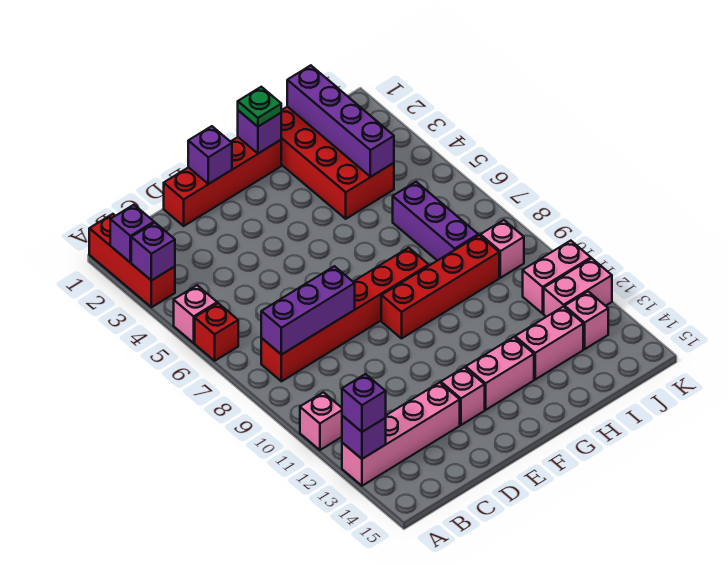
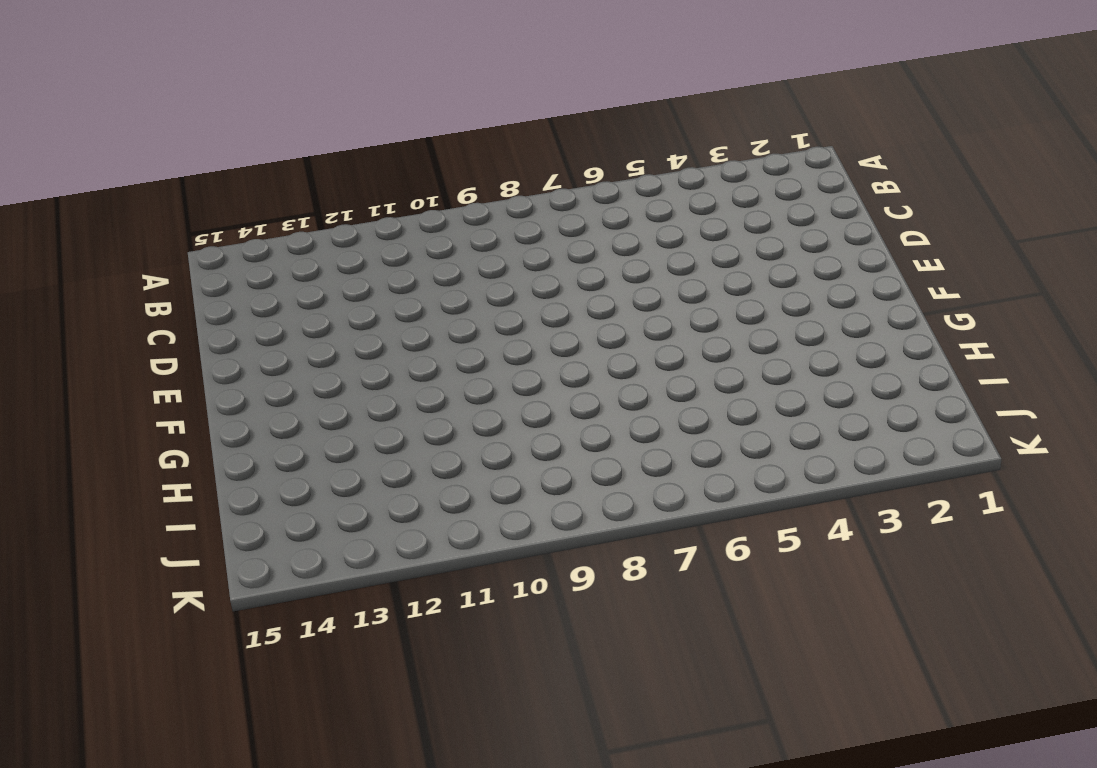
none -> red brick A1:A3 level 1
none -> pink brick A5 level 1
none -> red brick A6 level 1

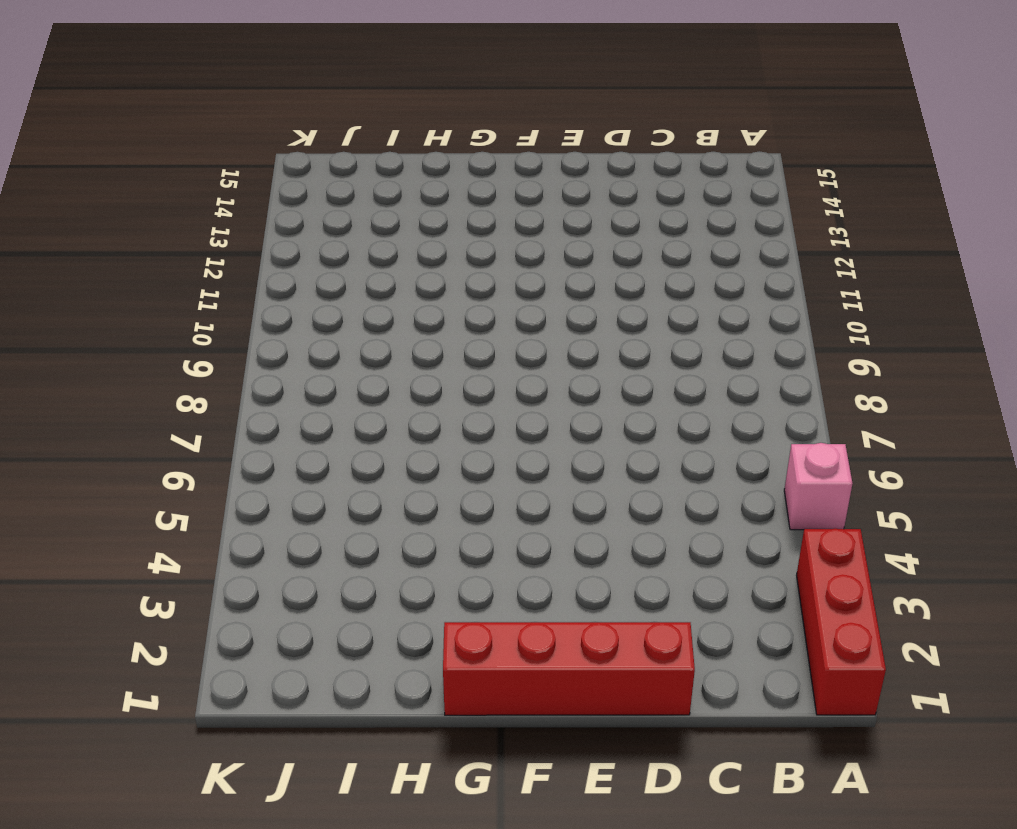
none -> red brick A6 level 1
none -> pink brick A11 level 1
none -> pink brick A13:D13 level 1

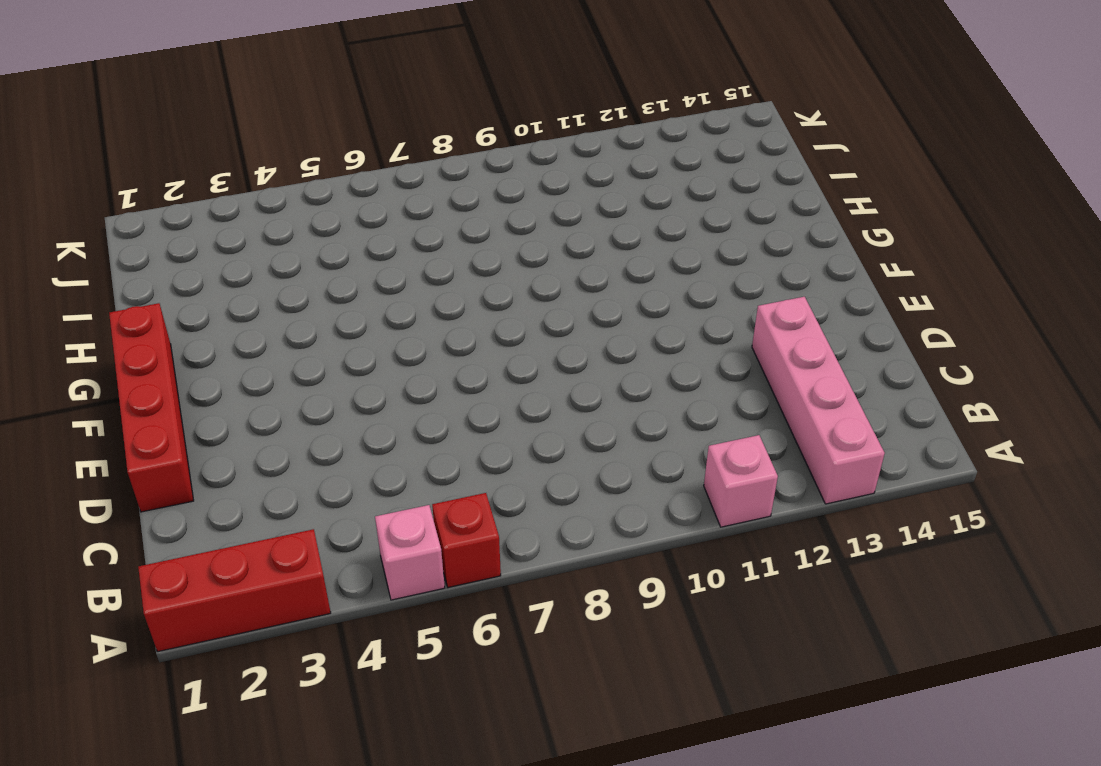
none -> red brick B8:G8 level 1
none -> pink brick E13 level 1
none -> red brick F9:I9 level 1

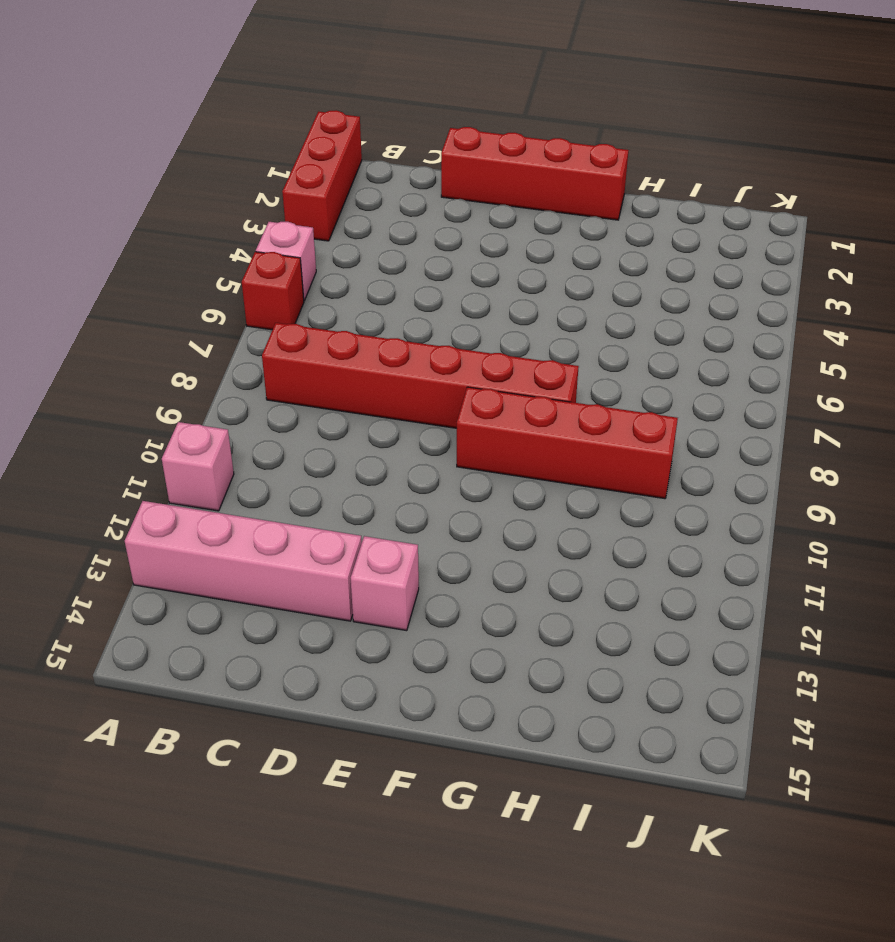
none -> pink brick F13:G13 level 1
none -> red brick H1:I4 level 1
none -> pink brick H13:I13 level 1

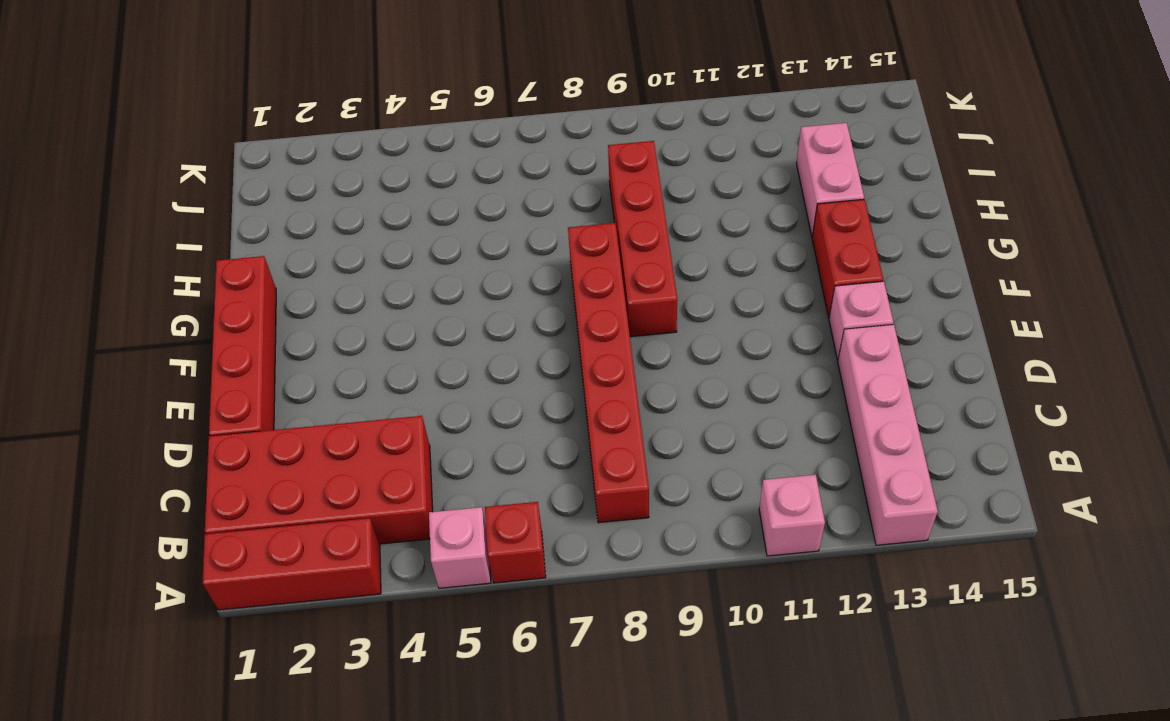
red brick B1:C4 level 1 -> red brick H1:I4 level 1
red brick F13:G13 level 1 -> pink brick F13:G13 level 1
none -> purple brick I6:I8 level 1
none -> pink brick J9 level 1
none -> pink brick J11:K11 level 1

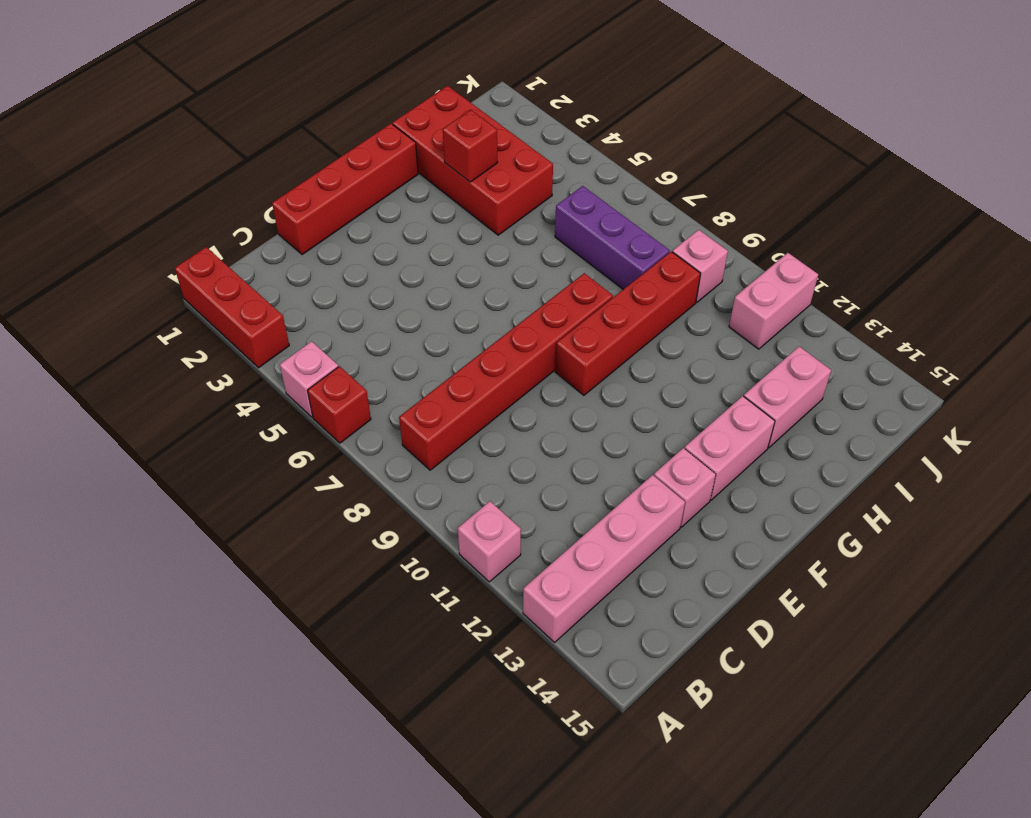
red brick H3 level 2 -> none
none -> pink brick J12:K12 level 1
none -> pink brick J13 level 1
none -> purple brick A2 level 2

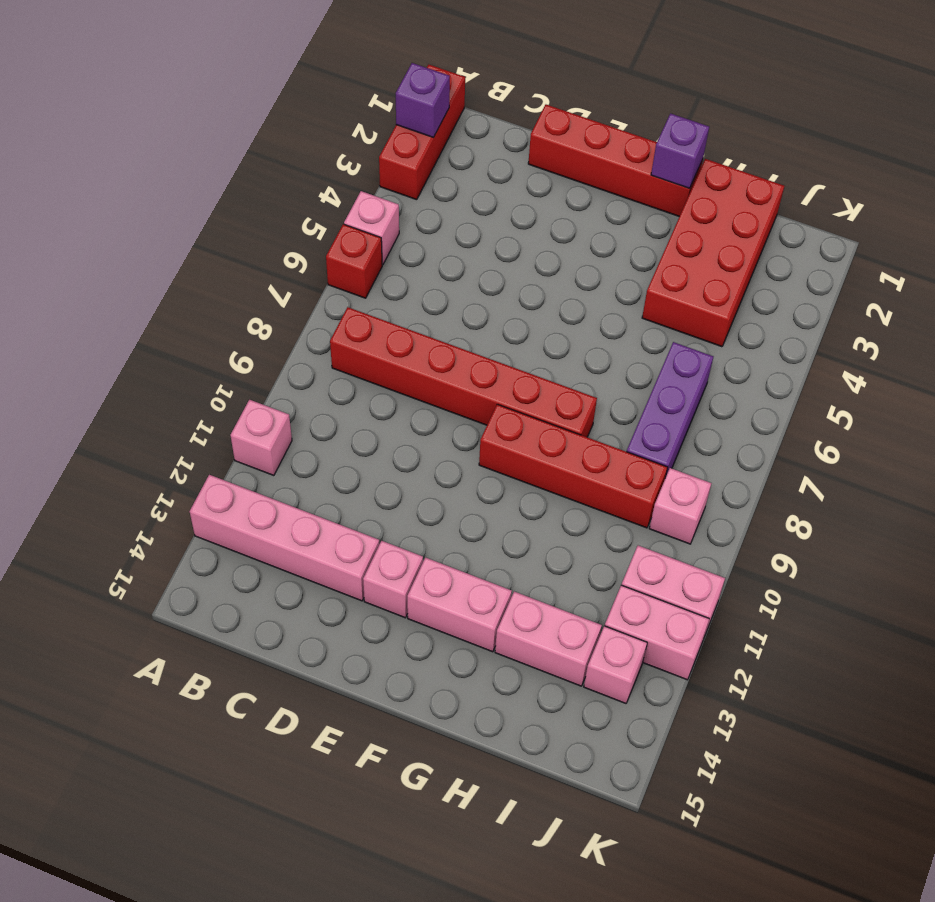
none -> purple brick A3 level 2
none -> purple brick A13 level 2
none -> purple brick B8:D8 level 2

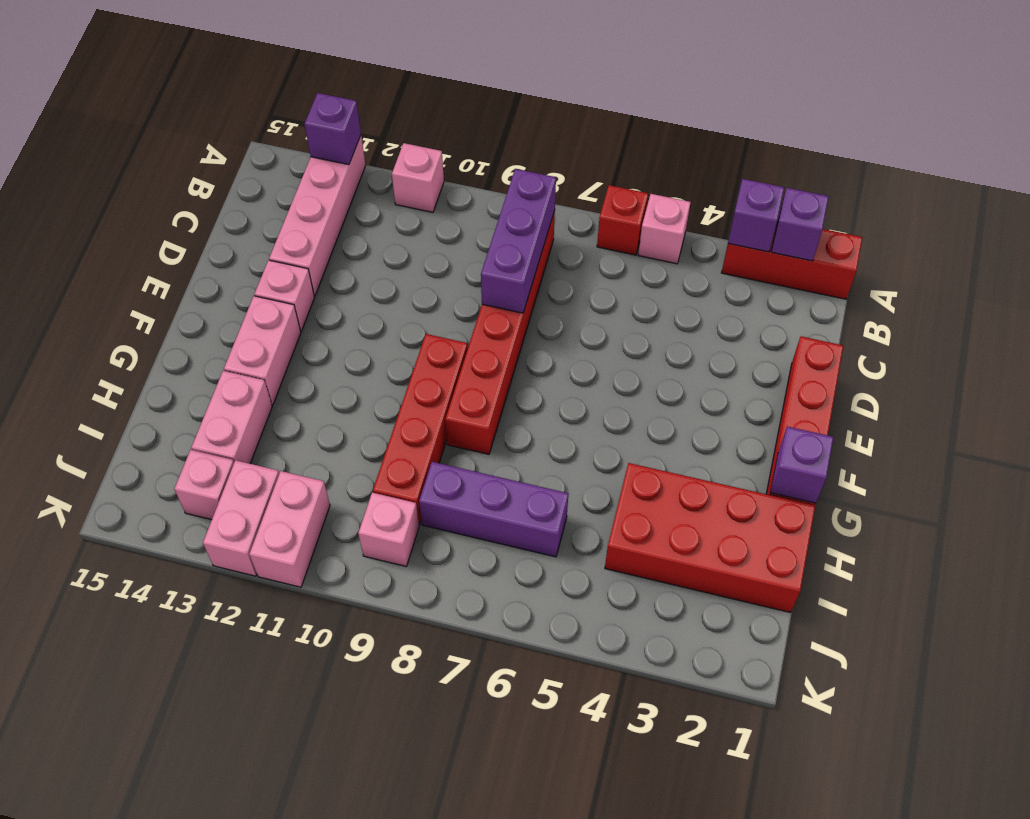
none -> purple brick E1 level 2
none -> purple brick I1:I4 level 2
none -> purple brick A13 level 3

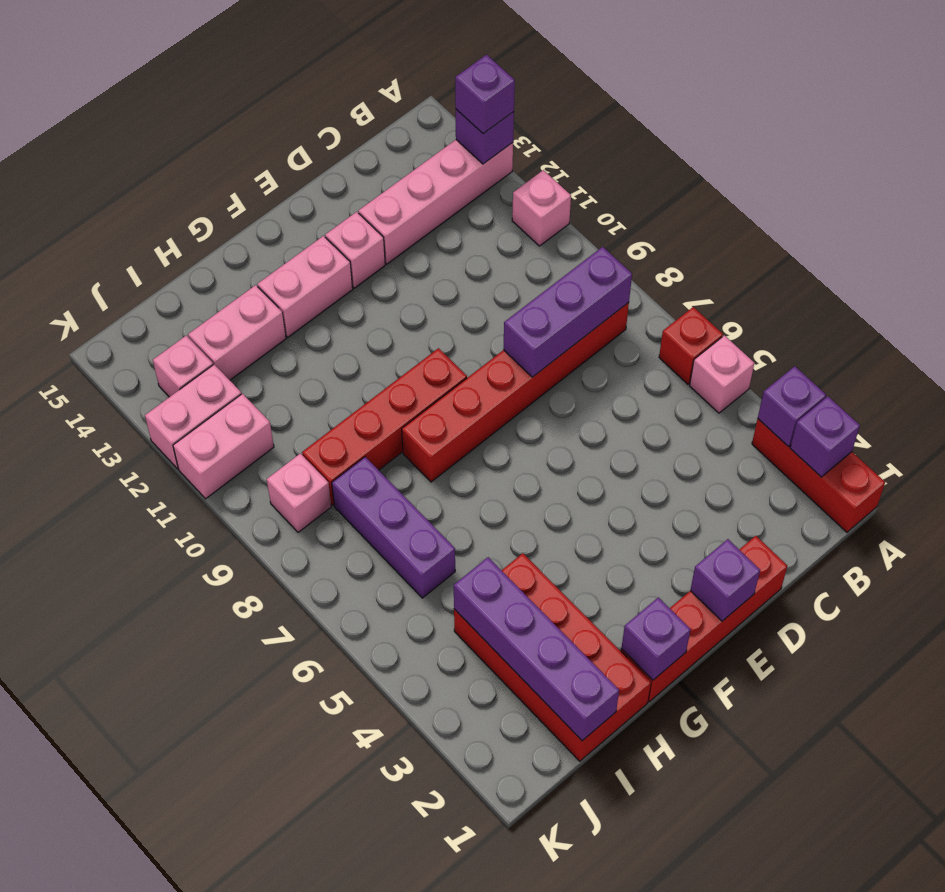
none -> green plate G1 level 3

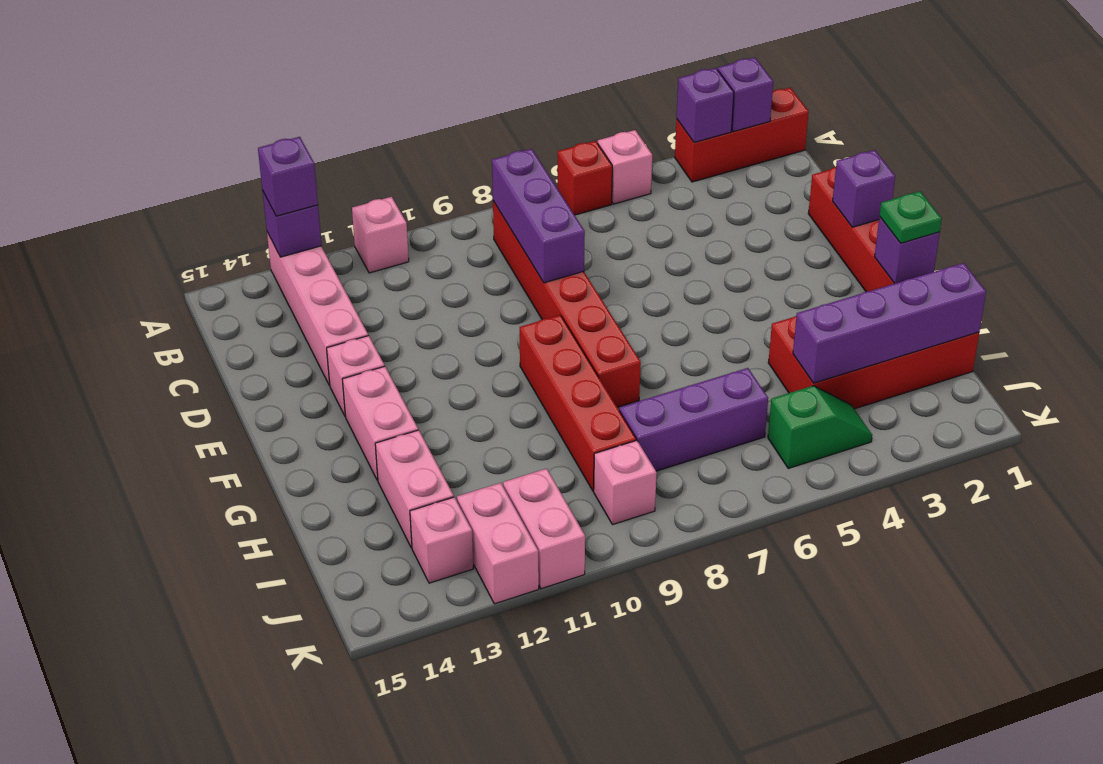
green slope J4:J5 level 1 top 5 -> none

